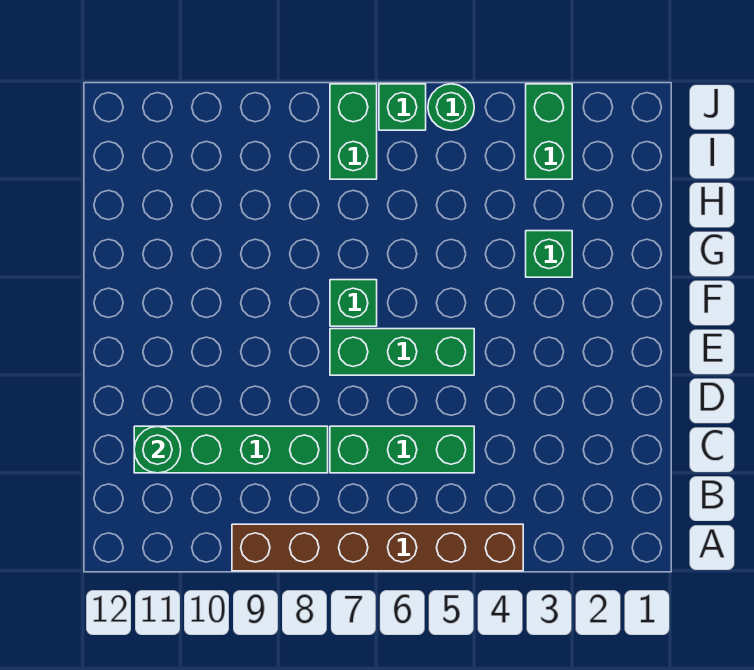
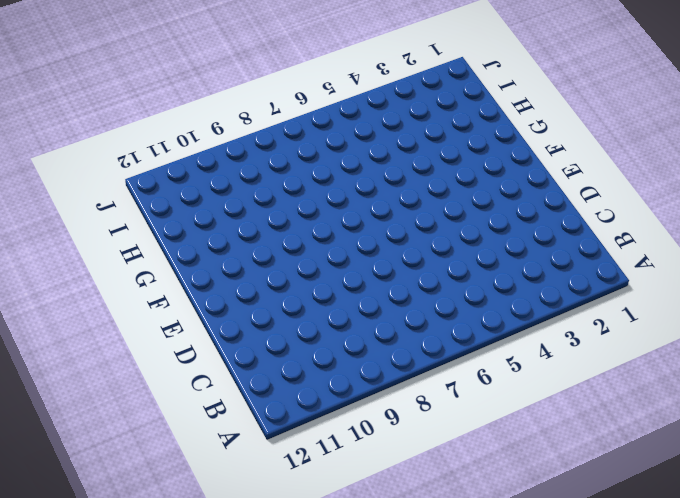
none -> brown brick A4:A9 level 1
none -> green brick C5:C7 level 1

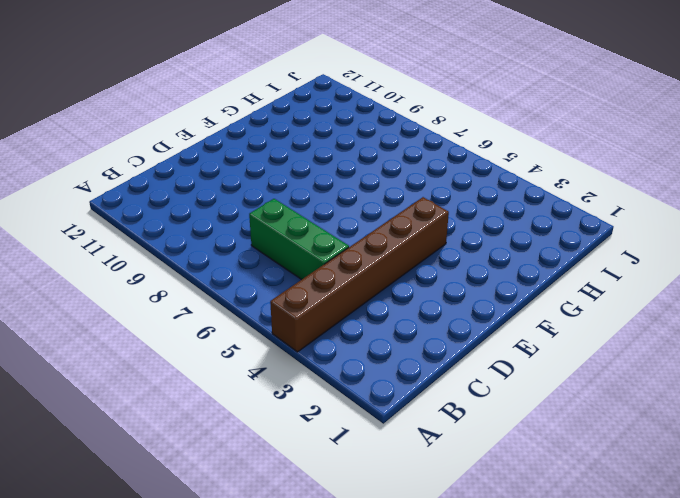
brown brick A4:F4 level 1 -> brown brick A4:A9 level 1
none -> green brick C8:C11 level 1
none -> green brick E5:E7 level 1

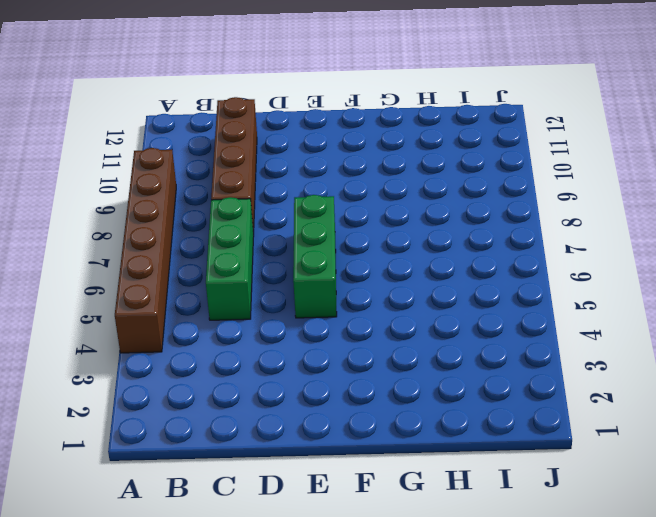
brown brick C8:C11 level 1 -> green brick C8:C11 level 1
none -> green brick F7 level 1
none -> green brick G3 level 1

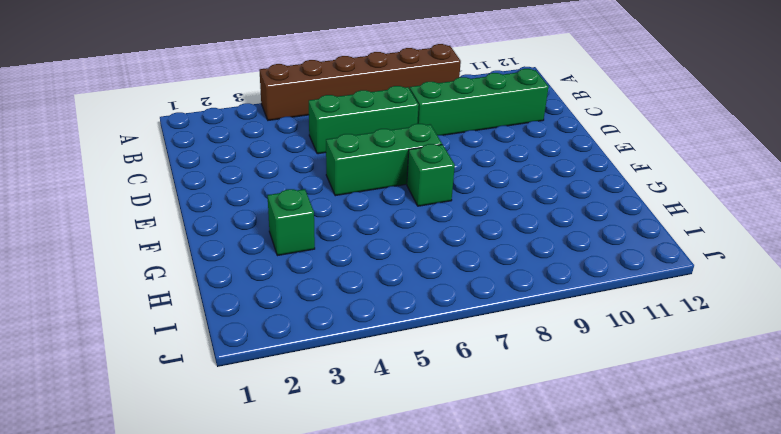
none -> green brick I3:J3 level 1
none -> green brick I7:J7 level 1

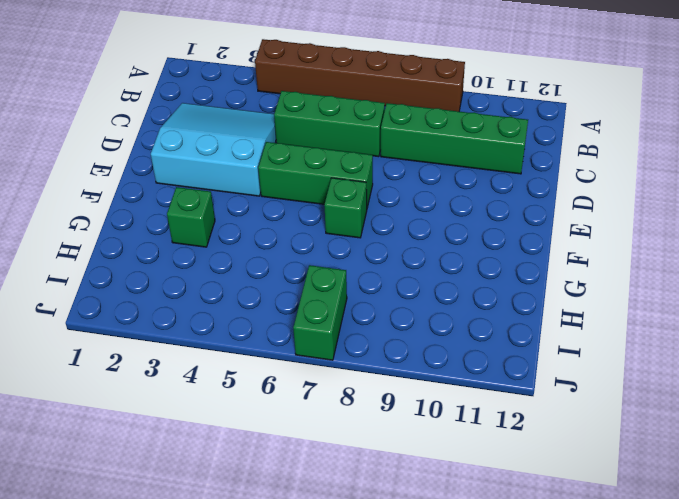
cyan slope C2:E4 level 1 top E -> none
none -> green brick I3:J3 level 1
none -> green round brick J5 level 1

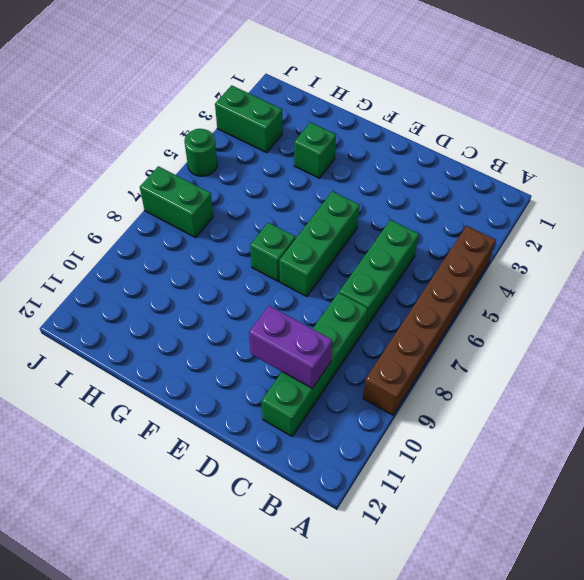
purple brick C10:D10 level 2 -> none
none -> green brick J6 level 1
none -> green round brick C11 level 2

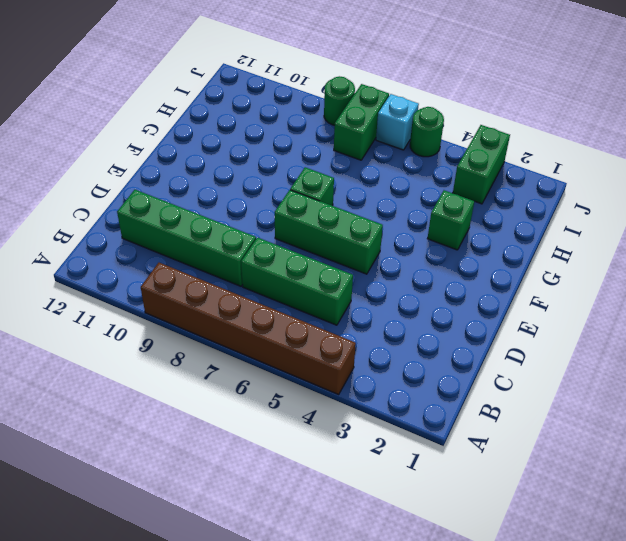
cyan brick J6 level 1 -> green brick J6 level 1
green round brick J8 level 1 -> green round brick C11 level 2

